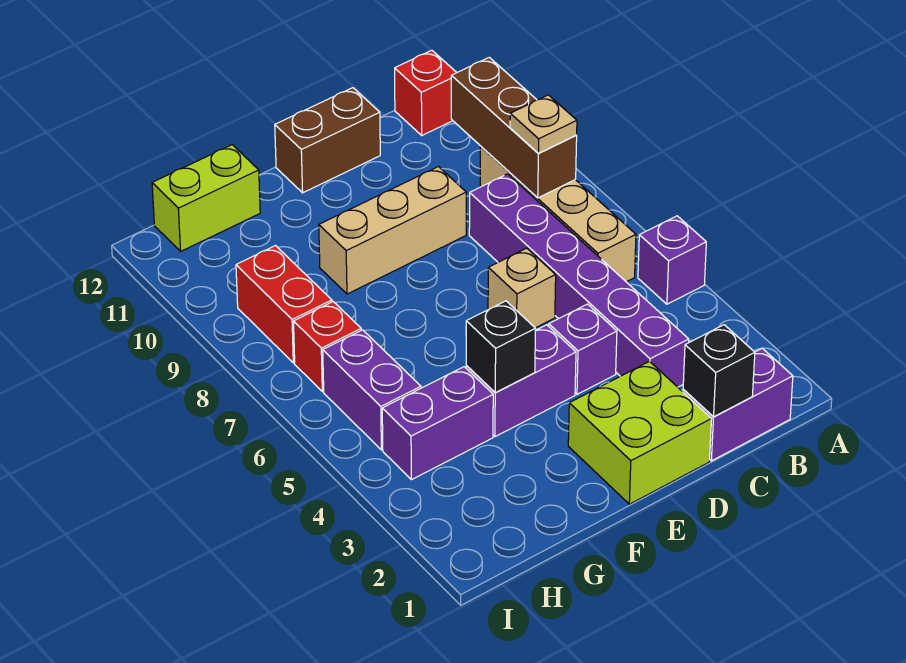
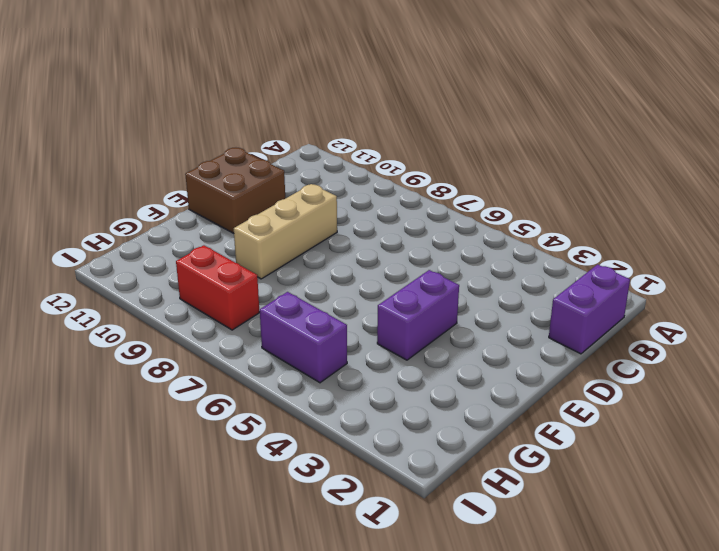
brown brick D11:E12 level 1 -> brown brick D12:E12 level 1
none -> purple brick A5 level 1
none -> tan brick B6:B9 level 1
none -> red brick B12 level 1

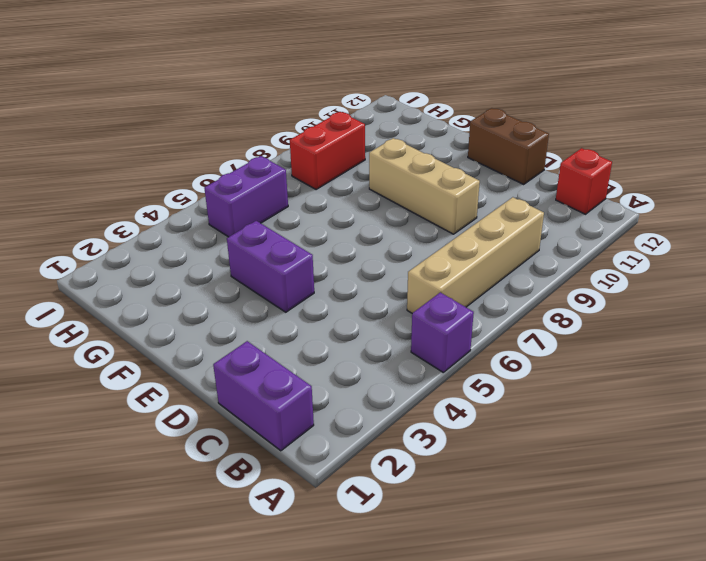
none -> purple brick C3:C8 level 1
none -> lime brick D1:E2 level 1
none -> purple brick D4 level 1

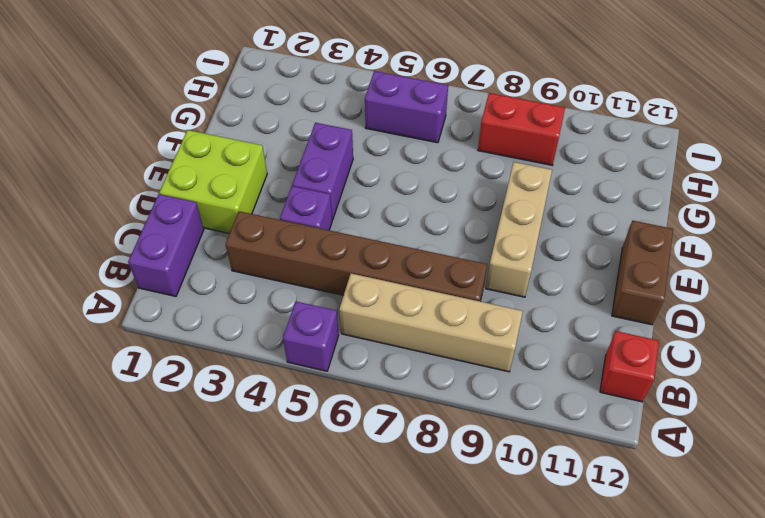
brown brick C3:C8 level 1 -> purple brick C3:C8 level 1
none -> tan brick D6 level 1
none -> purple brick G4:H4 level 1
none -> lime brick G12:H12 level 1

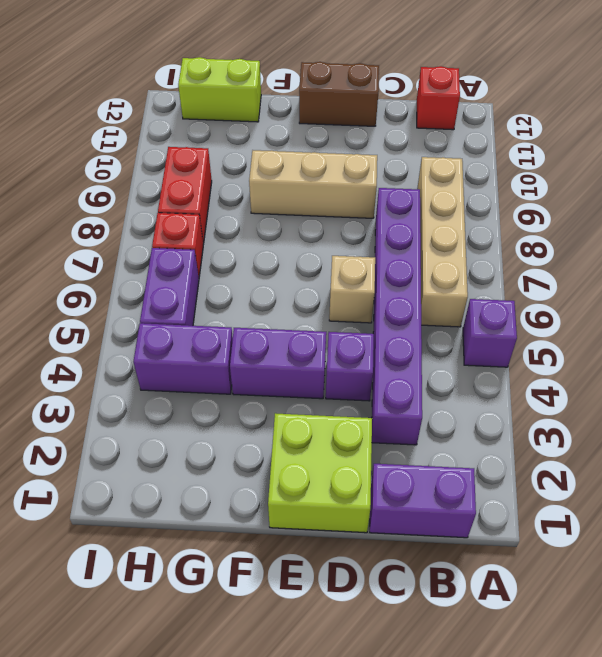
none -> brown brick B8:B10 level 2
none -> black brick C1 level 2
none -> black brick F4 level 2

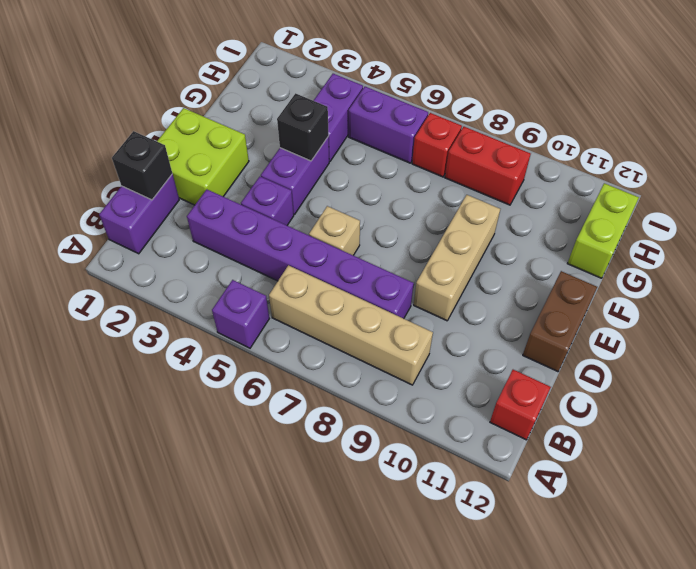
none -> brown brick B8:B10 level 2
none -> tan plate B8 level 3

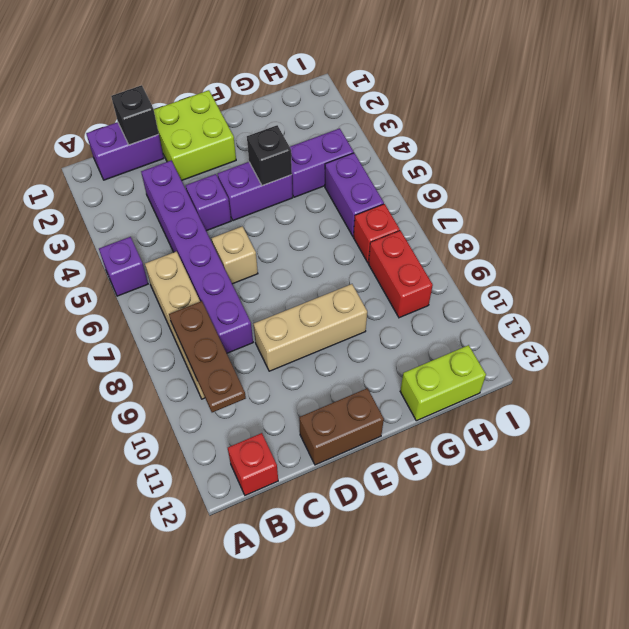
brown plate B8:B10 level 2 -> brown brick B8:B10 level 2
none -> tan plate B8 level 3

